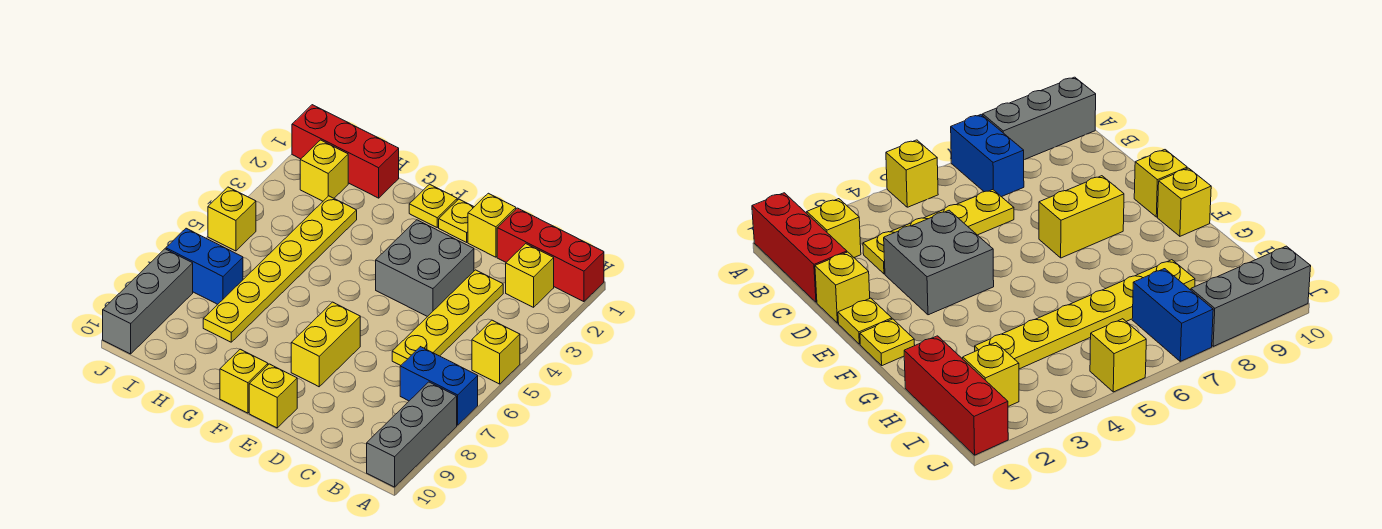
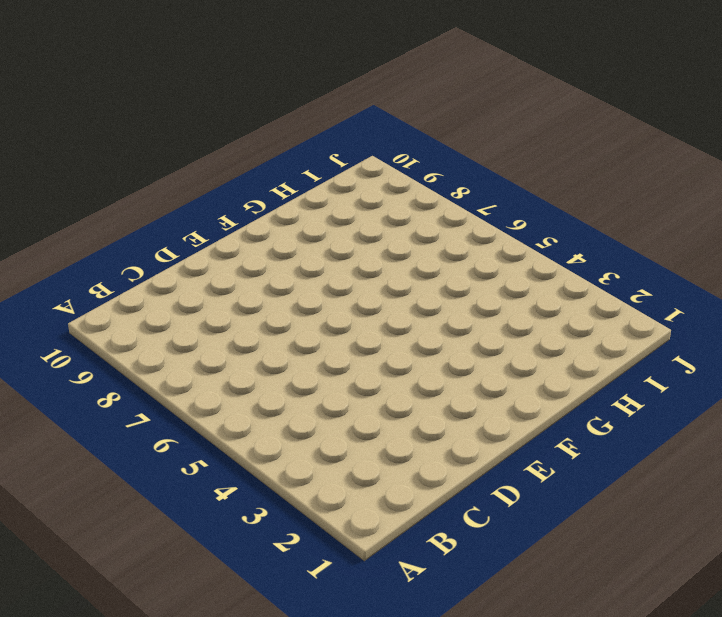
none -> red brick A1:C1 level 1
none -> yellow brick A5 level 1
none -> blue brick A7:B7 level 1

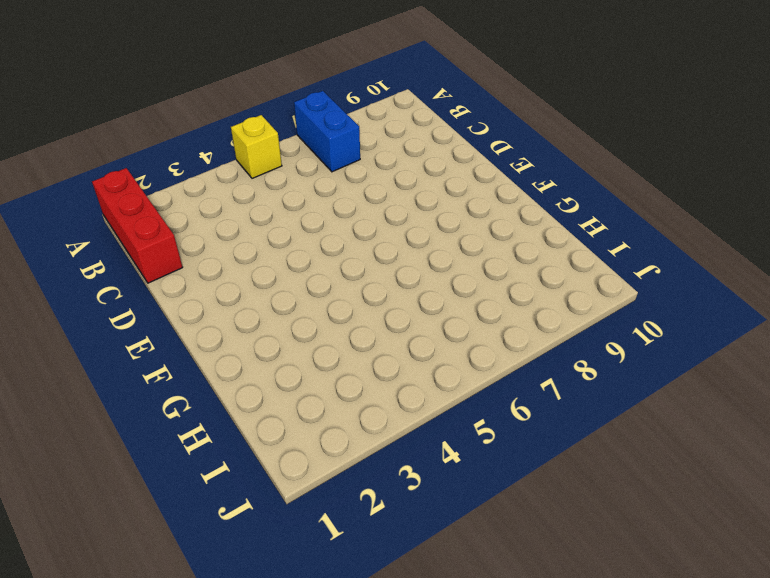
none -> grey brick A8:A10 level 1
none -> yellow brick B2 level 1
none -> yellow plate C3:C6 level 1

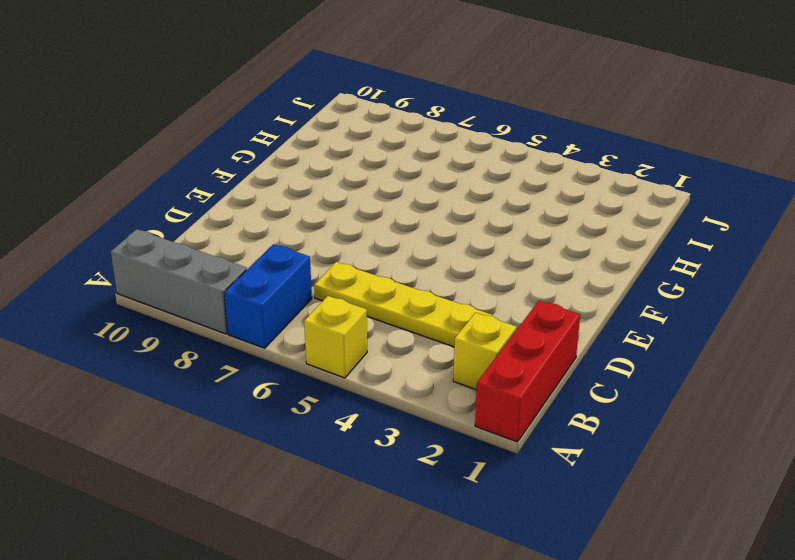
none -> yellow brick D1 level 1
none -> grey brick D3:E4 level 1
none -> yellow plate E1 level 1

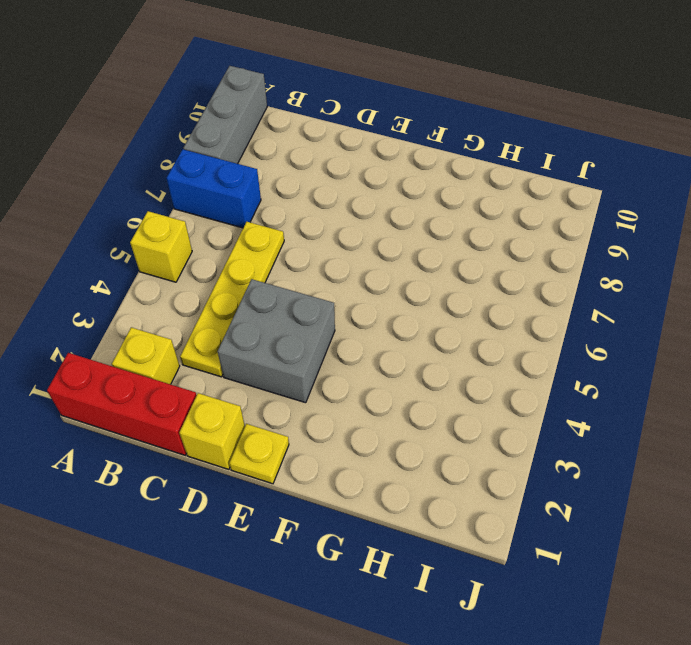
none -> yellow brick E7:E8 level 1
none -> yellow brick E10 level 1
none -> yellow plate F1 level 1

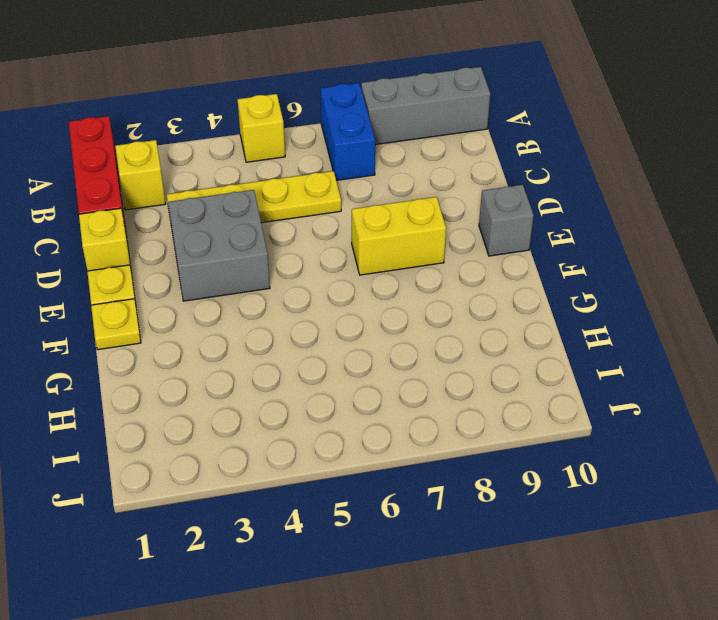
grey brick E10 level 1 -> yellow brick E10 level 1
none -> yellow brick F10 level 1
none -> red brick H1:J1 level 1
none -> yellow plate H3:H8 level 1

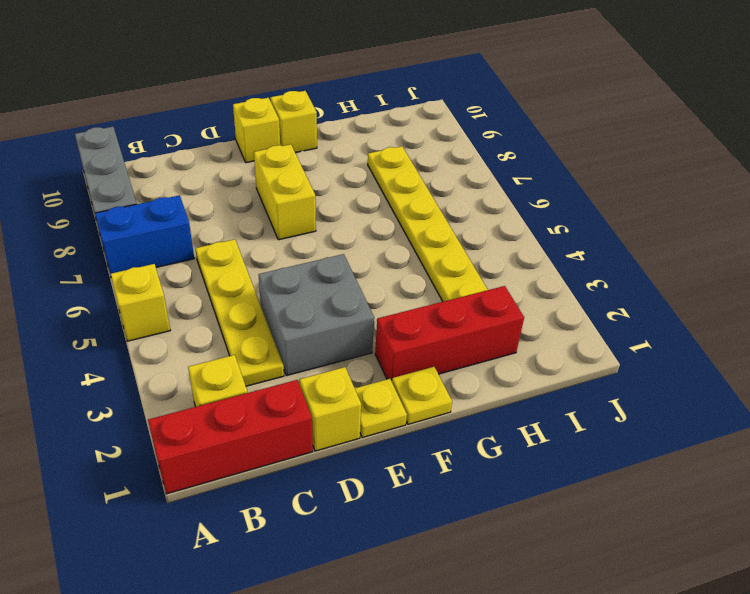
red brick F2:H2 level 1 -> red brick H1:J1 level 1
none -> yellow brick I2 level 1
none -> blue brick I7:J7 level 1
none -> yellow brick J5 level 1

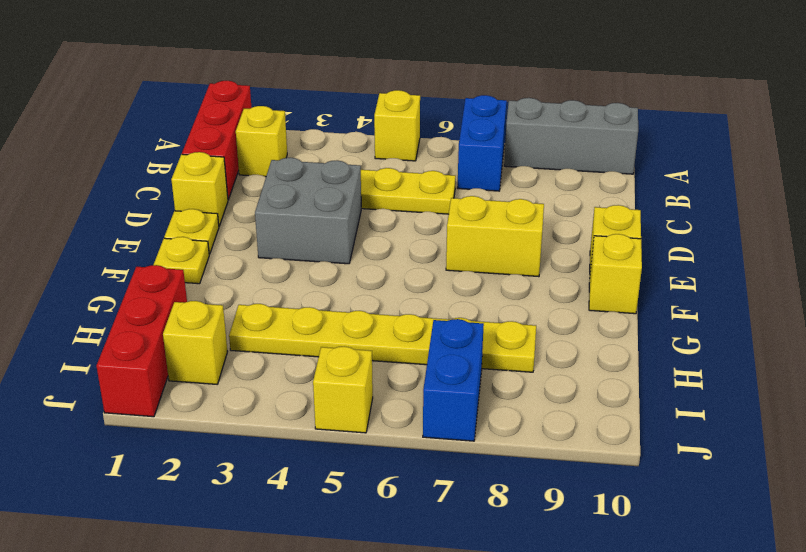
none -> grey brick J8:J10 level 1

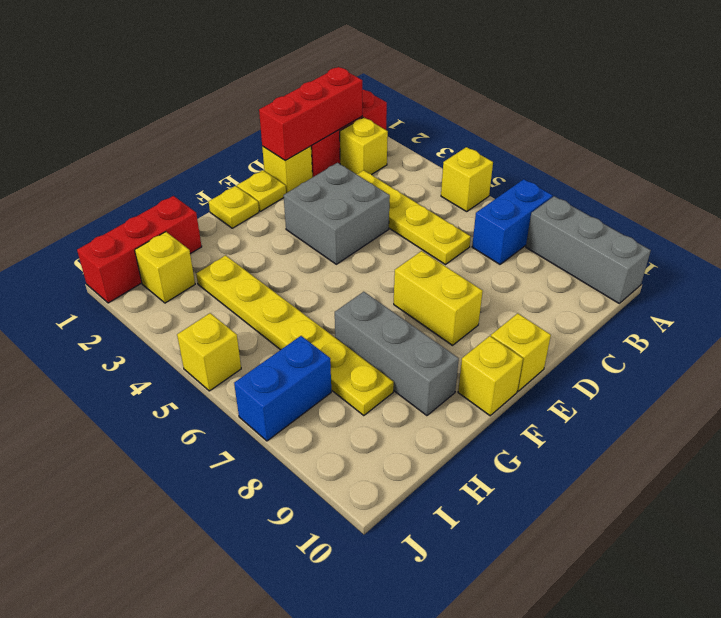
red brick B1:D1 level 2 -> none
grey brick G7:G9 level 1 -> grey brick J8:J10 level 1

